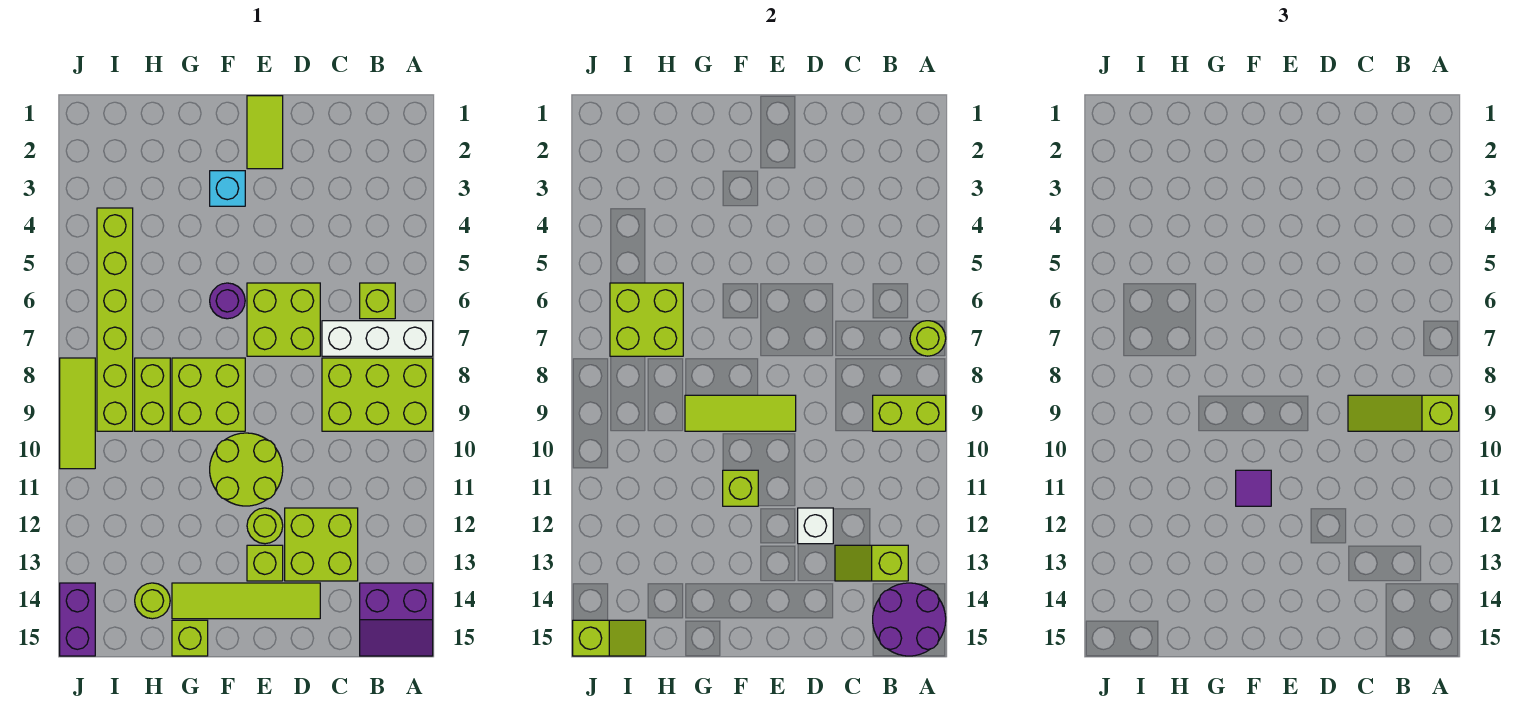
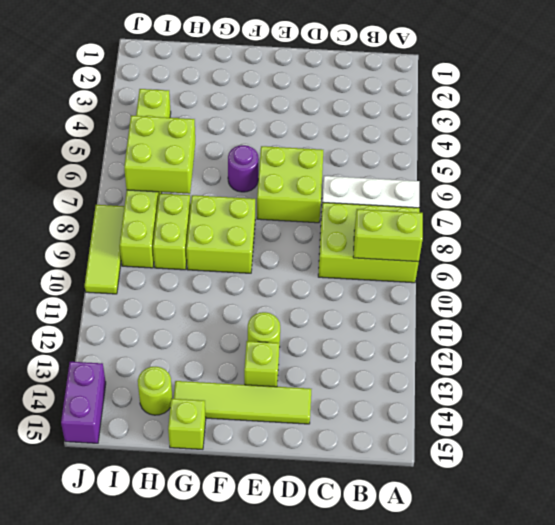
none -> purple slope A14:B15 level 1 top 14
none -> lime brick B6 level 1
none -> lime brick C12:D13 level 1
none -> lime tile E1:E2 level 1

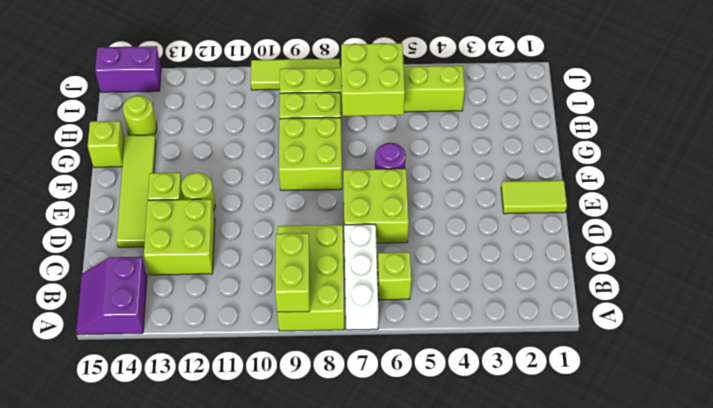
none -> lime round brick E10:F11 level 1
none -> cyan brick F3 level 1
none -> lime round brick A7 level 2
none -> purple round brick A14:B15 level 2

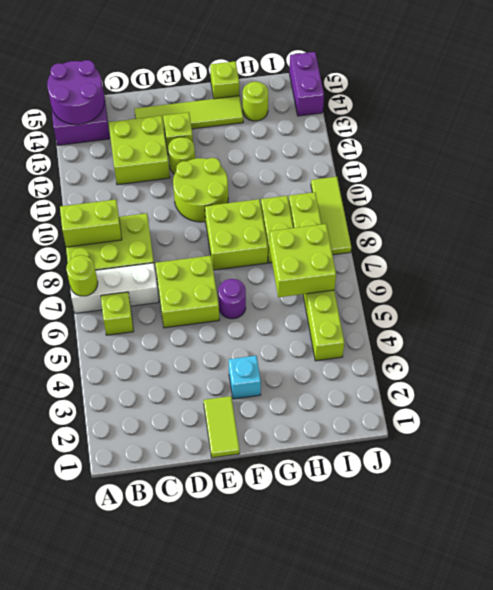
none -> lime slope B13:C13 level 2 top B
none -> white brick D12 level 2
none -> lime tile E9:G9 level 2
none -> lime brick F11 level 2

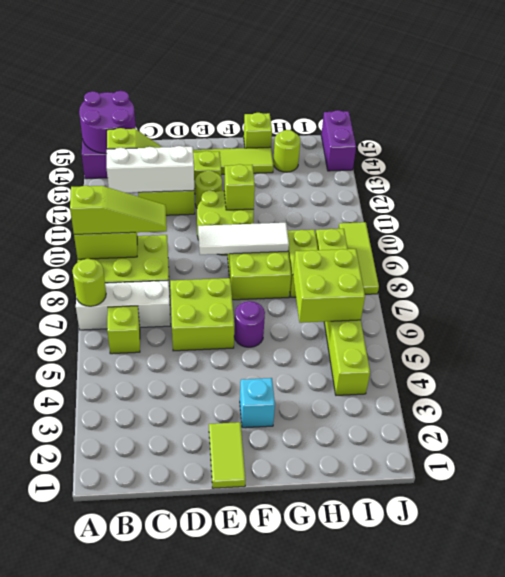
white brick B12:D12 level 2 -> white brick D12 level 2
white tile E9:G9 level 2 -> lime tile E9:G9 level 2
none -> lime slope I15:J15 level 2 top J
none -> purple tile F11 level 3

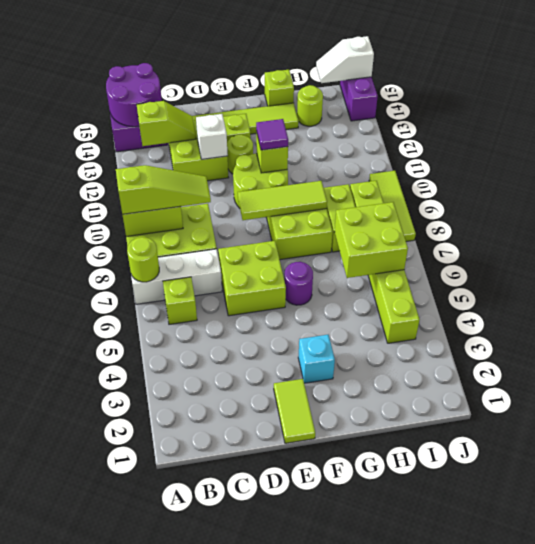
white slope I15:J15 level 2 top J -> lime slope I15:J15 level 2 top J

